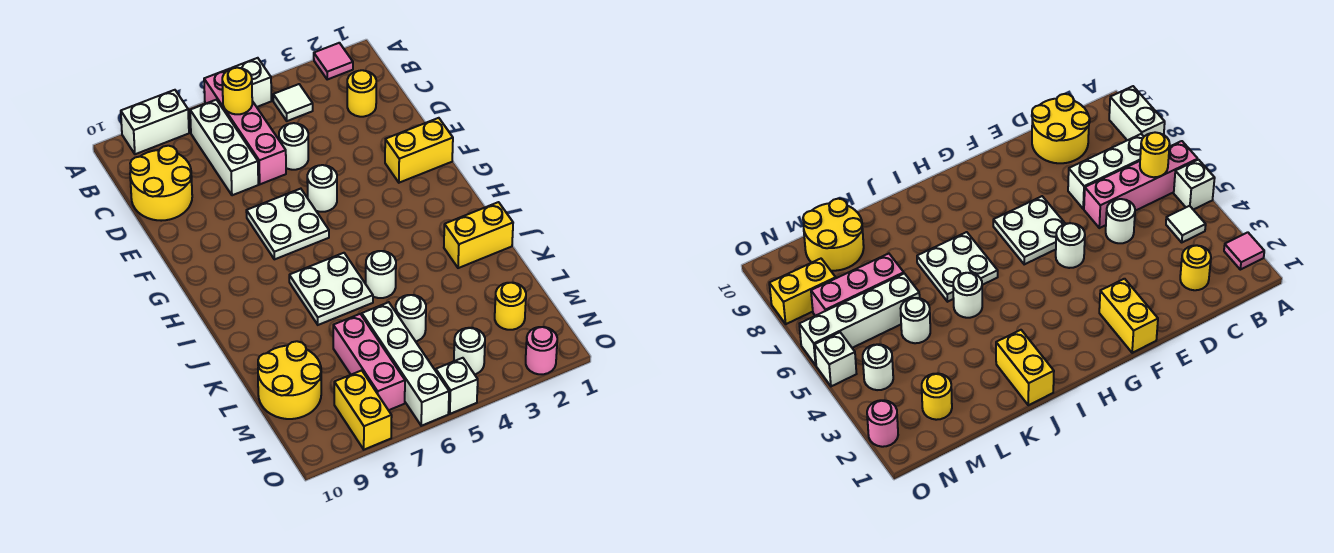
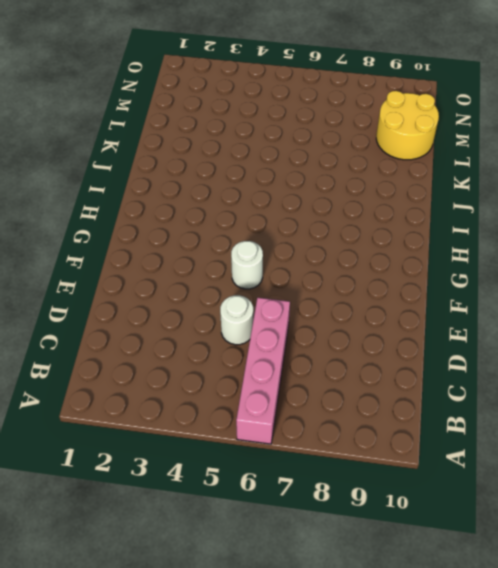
none -> pink tile A2 level 1
none -> white brick A5 level 1
none -> white brick A8:A9 level 1

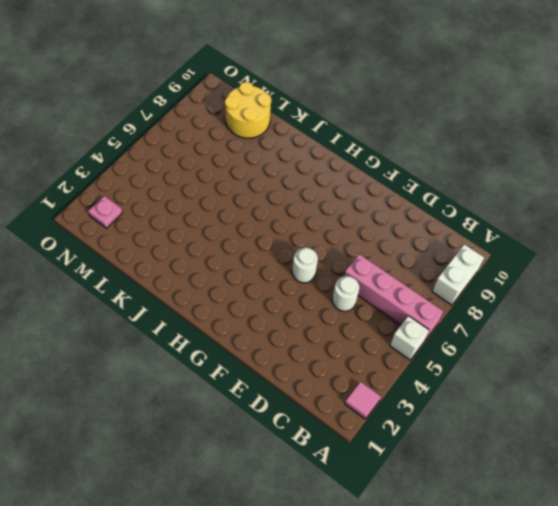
pink plate N2 level 1 -> none
none -> white tile B4 level 1
none -> white brick B7:D7 level 1
none -> yellow round brick C2 level 1

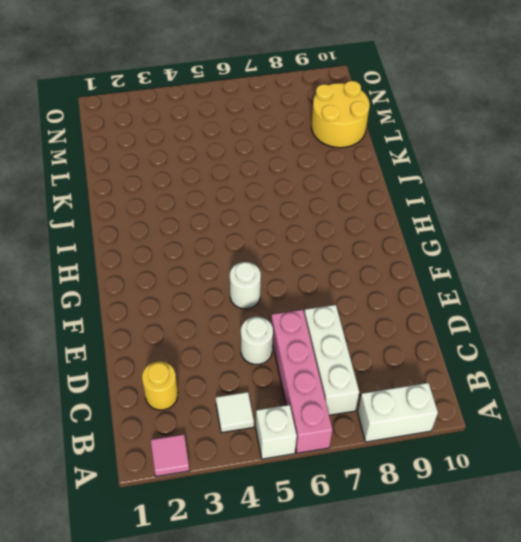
none -> yellow round brick C9:D10 level 1
none -> yellow brick F1:F2 level 1
none -> white plate F6:G7 level 1

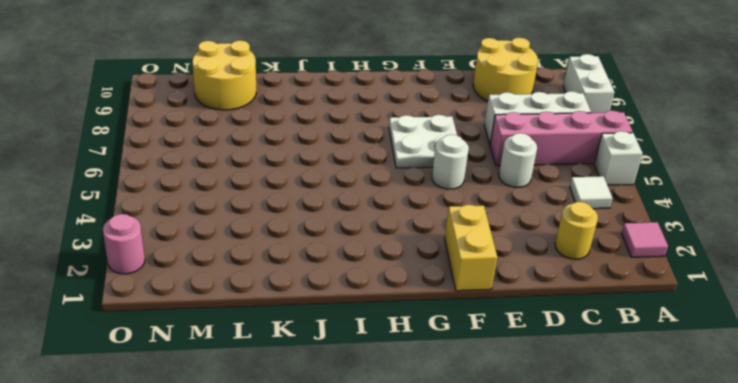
none -> white plate I6:J7 level 1
none -> yellow brick J1:J2 level 1
none -> white round brick J5 level 1

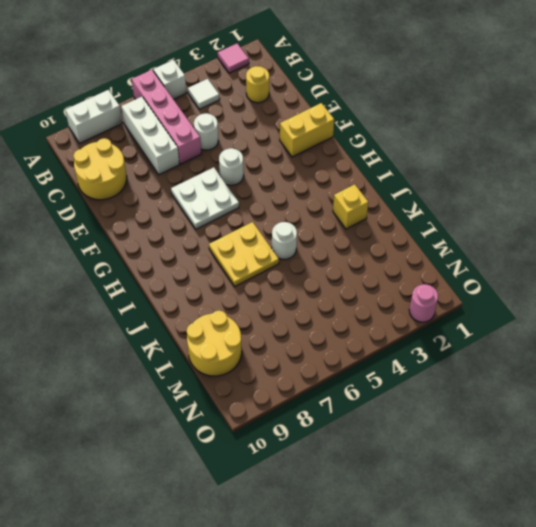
yellow plate I6:J7 level 1 -> white plate I6:J7 level 1
yellow brick J2 level 1 -> yellow brick J1:J2 level 1
none -> white round brick L5 level 1
none -> white brick L6:O6 level 1
none -> pink brick L7:N7 level 1

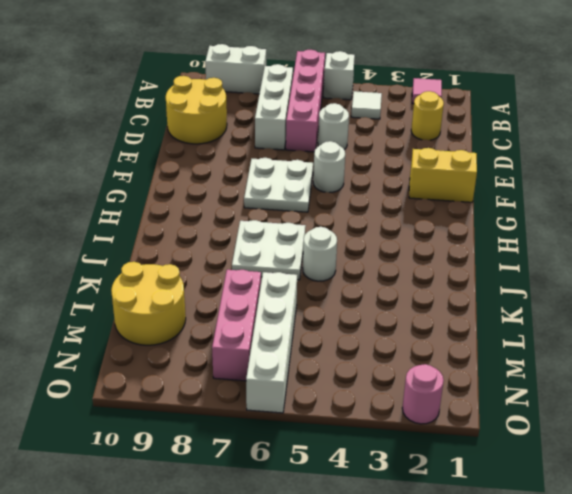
none -> yellow brick J1:J2 level 1
none -> white round brick L5 level 1
none -> yellow round brick M2 level 1

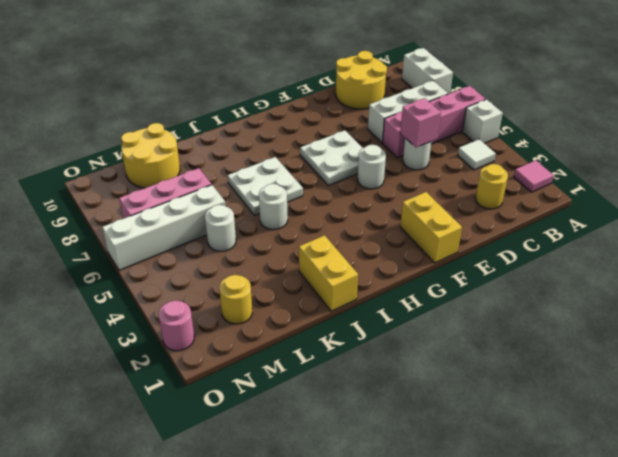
pink brick D5 level 2 -> none
none -> white round brick N4 level 1
none -> yellow brick N8:O8 level 1
none -> white brick O5 level 1

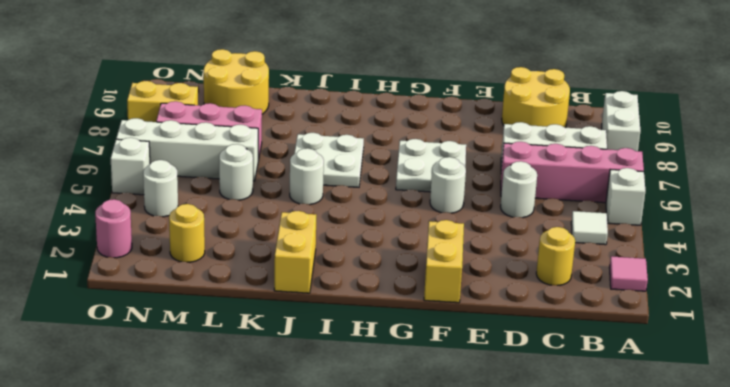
none -> yellow round brick B6 level 2

